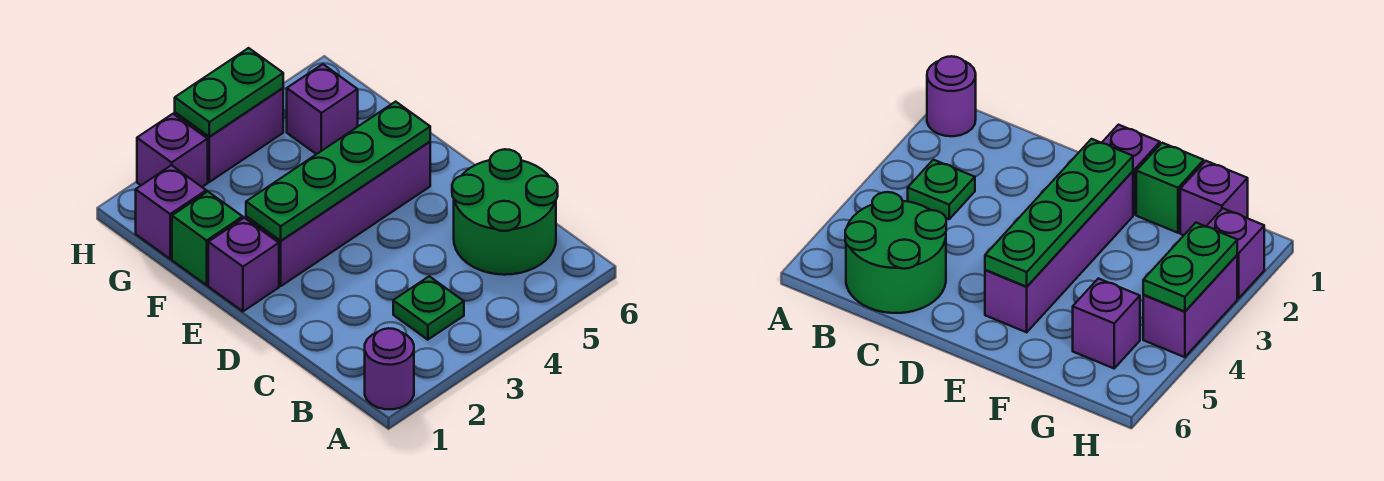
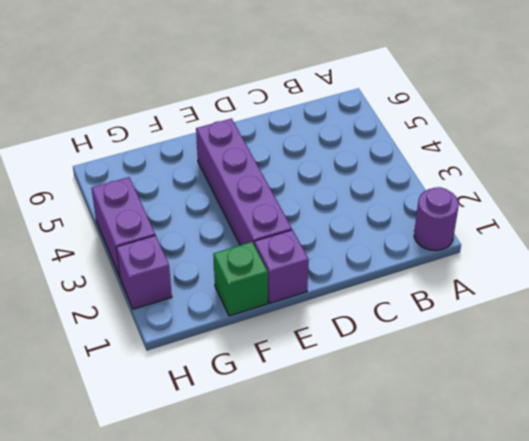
none -> green plate B3 level 1
none -> green round brick B5:C6 level 1
none -> purple brick G1 level 1

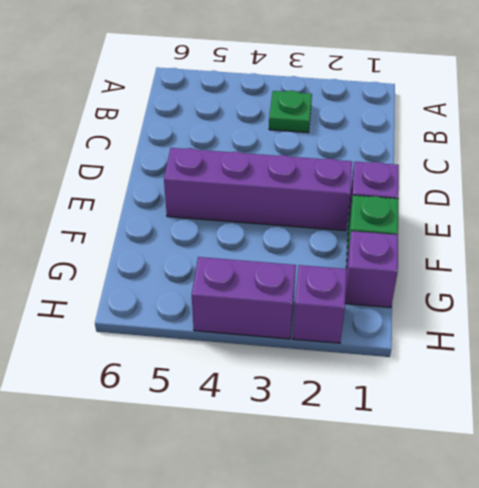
none -> purple round brick A1 level 1
none -> green round brick B5:C6 level 1
none -> purple brick G5 level 1

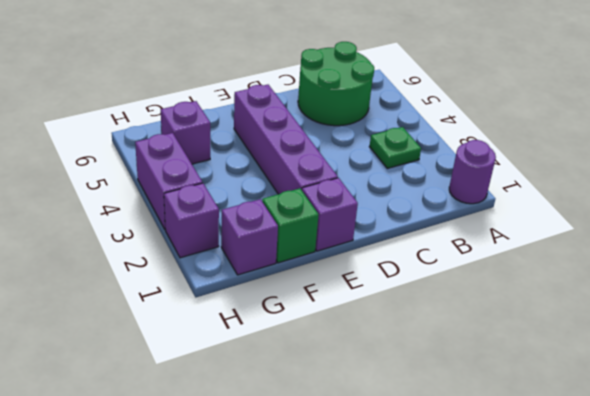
none -> green plate E2:E5 level 2
none -> green plate H3:H4 level 2

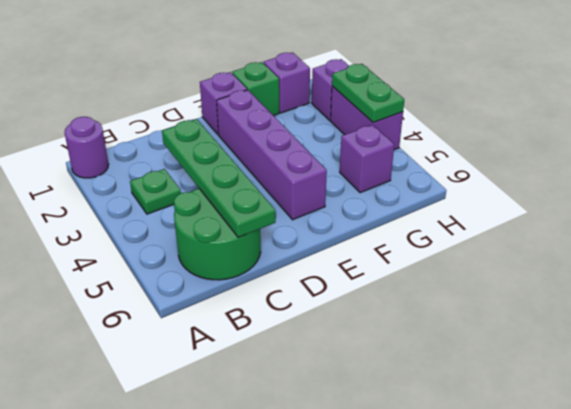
green plate C3:C6 level 2 -> green plate E2:E5 level 2

